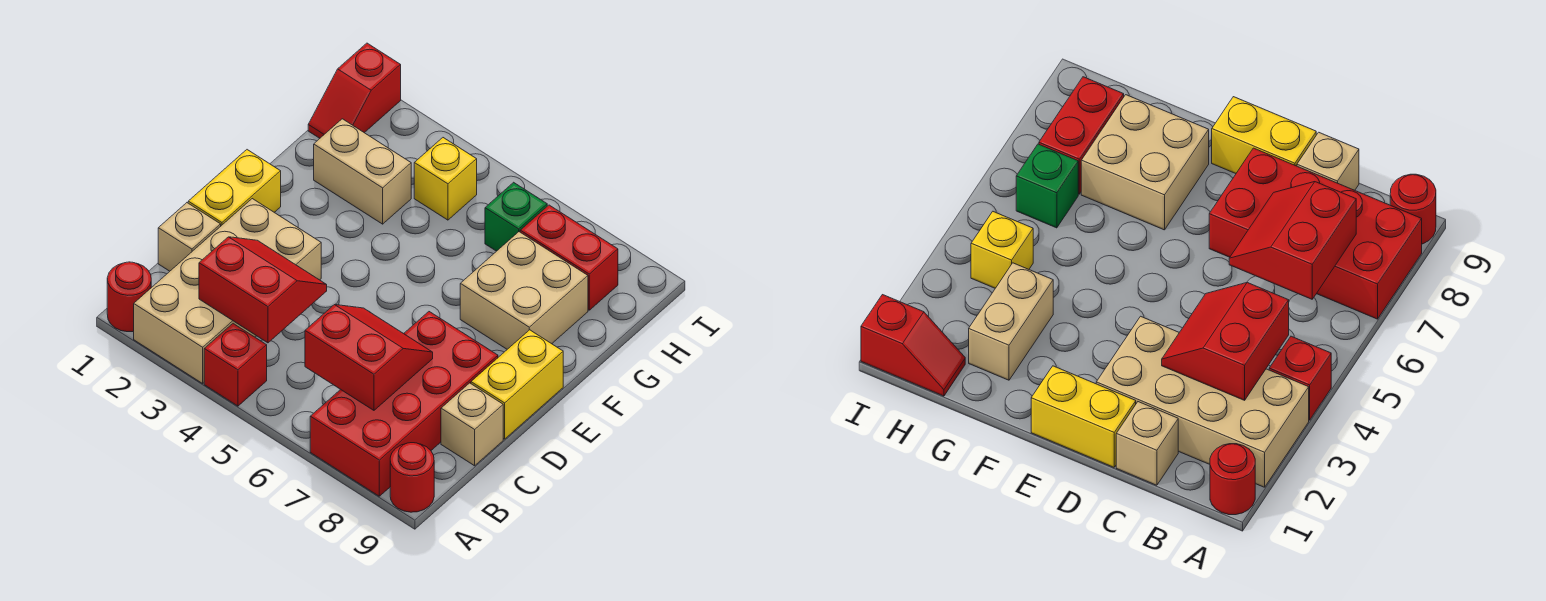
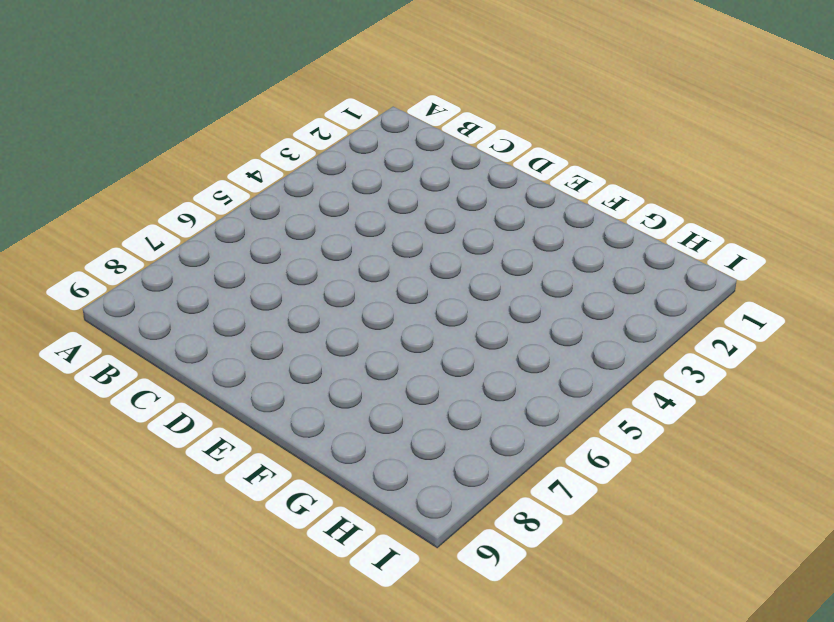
none -> red round brick A1 level 1
none -> tan brick A2:D3 level 1
none -> red brick A4 level 1

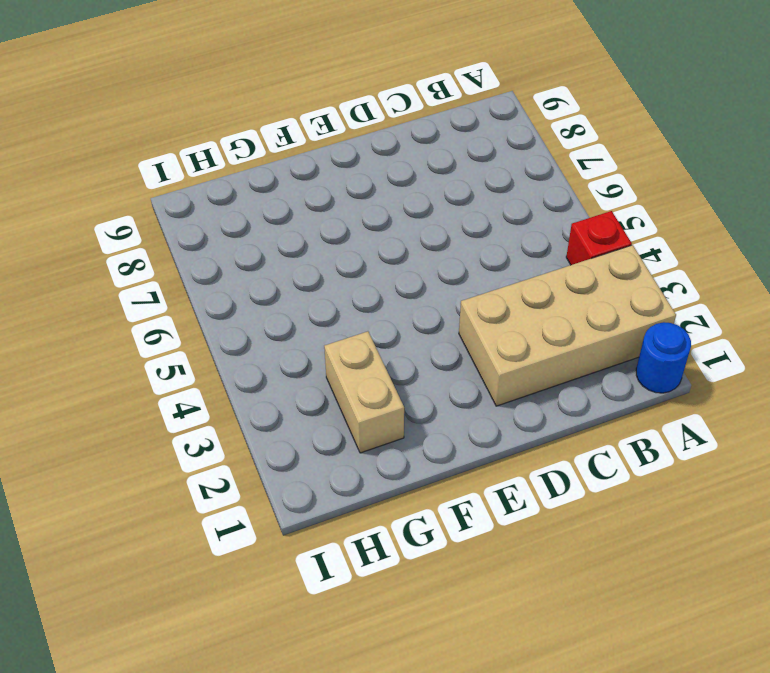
blue round brick A1 level 1 -> red round brick A1 level 1
none -> red brick A7:D8 level 1
none -> red round brick A9 level 1
none -> tan brick C1 level 1

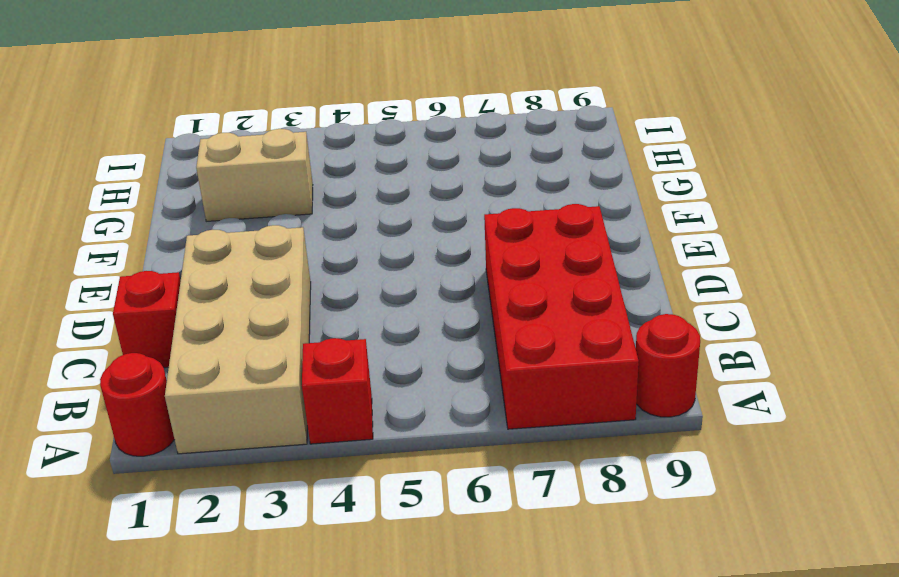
red brick C1 level 1 -> tan brick C1 level 1
none -> tan brick C9 level 1
none -> yellow brick D1:E1 level 1
none -> yellow brick D9:E9 level 1

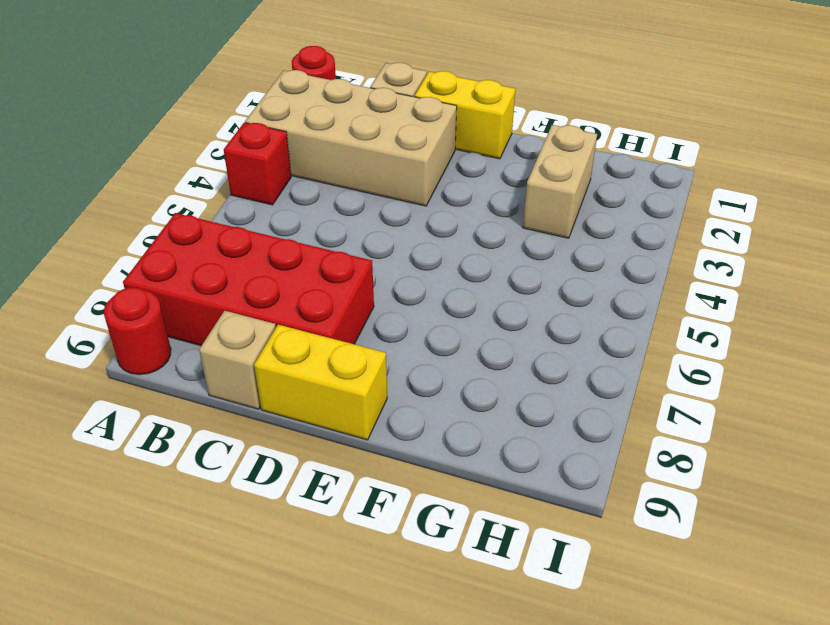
none -> tan brick F7:G8 level 1
none -> red slope H1:I1 level 1 top I
none -> yellow brick H4 level 1

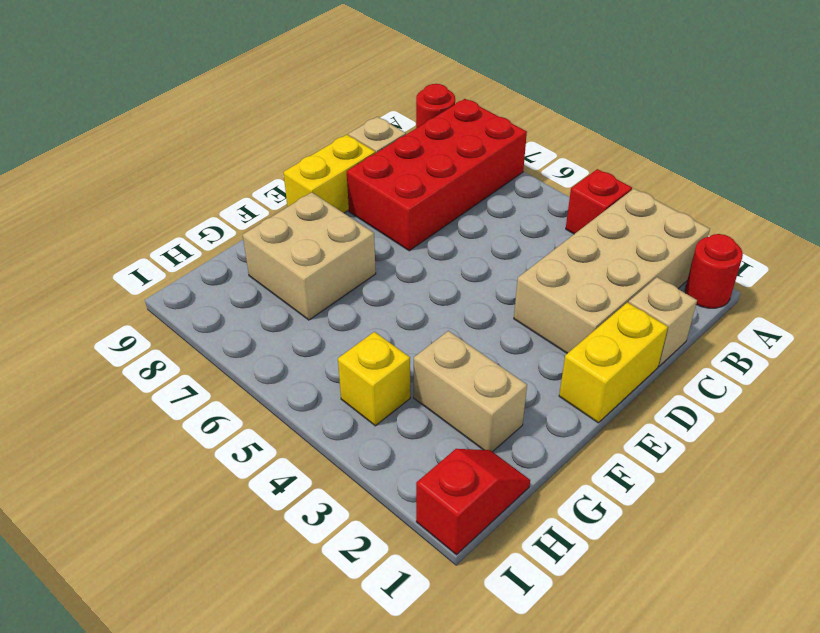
none -> green brick H6 level 1
none -> red brick H7:H8 level 1
none -> red slope B3:C4 level 2 top B

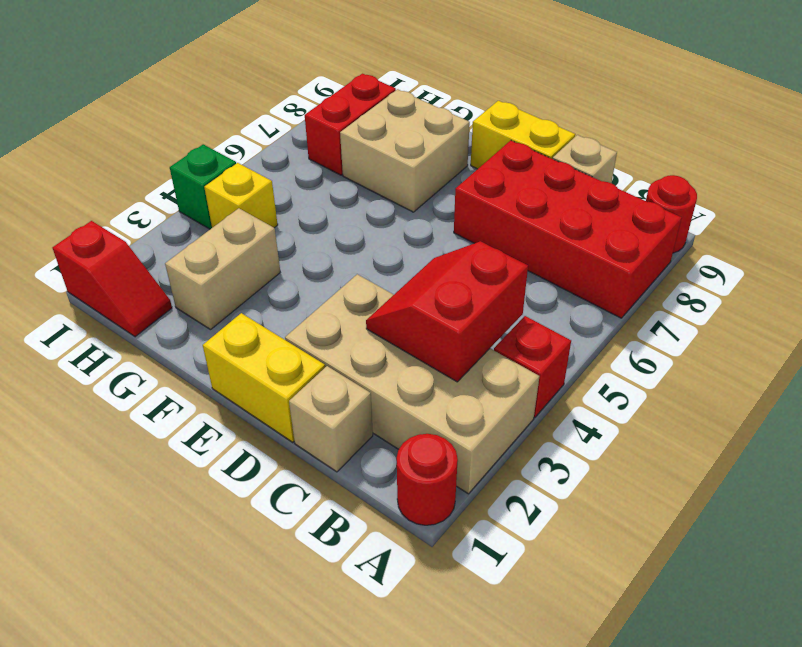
green brick I4 level 1 -> green brick H6 level 1
none -> red slope B6:C7 level 2 top B

